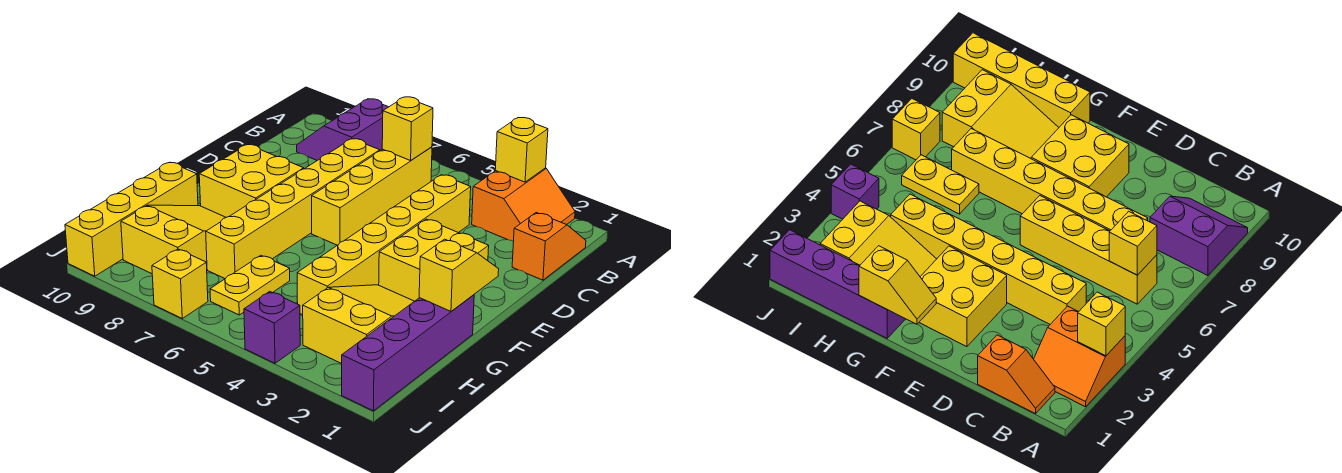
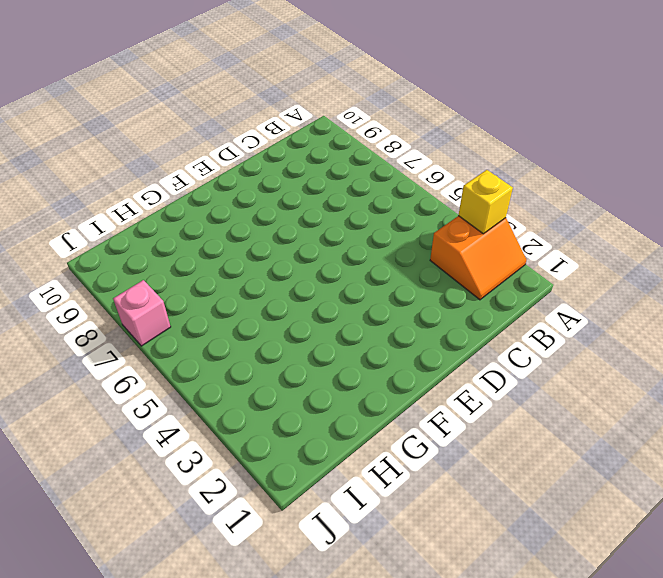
pink brick J7 level 1 -> yellow brick J7 level 1
none -> purple slope A8:B9 level 1 top 8
none -> orange slope B1:C1 level 1 top C
none -> yellow brick B6:E6 level 1

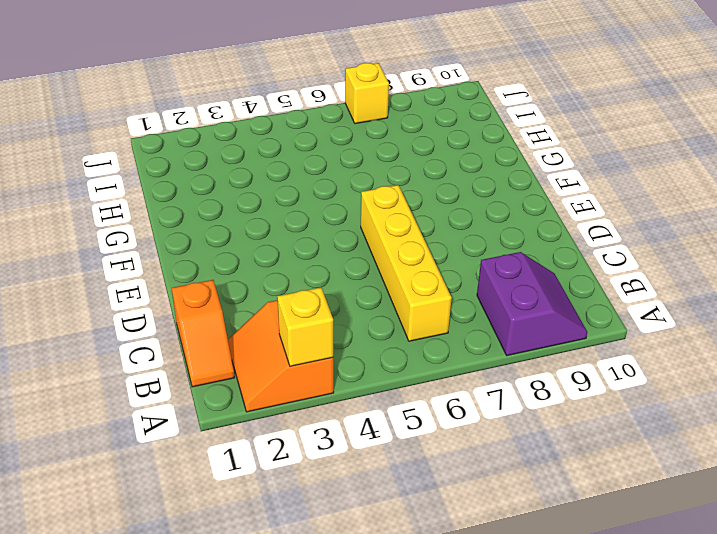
none -> yellow brick C4:H4 level 1
none -> yellow brick C7:H7 level 1
none -> yellow brick E2:F3 level 1

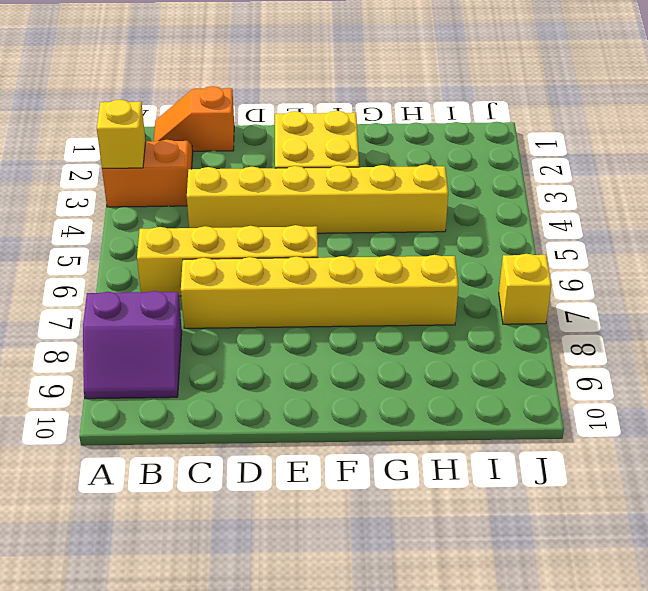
none -> yellow brick E8:F9 level 1
none -> purple brick G1:J1 level 1
none -> yellow slope G2:I3 level 1 top I

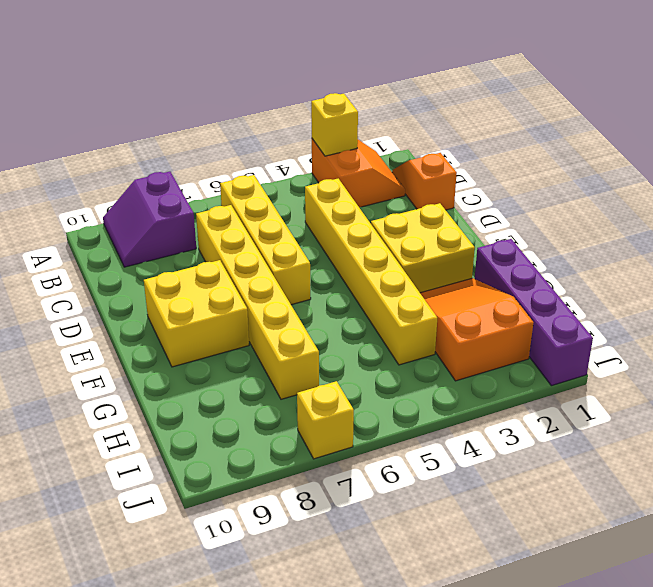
orange slope G2:I3 level 1 top I -> yellow slope G2:I3 level 1 top I
none -> yellow slope G8:I9 level 1 top I
none -> yellow brick G10:J10 level 1
none -> yellow plate H6:I6 level 1

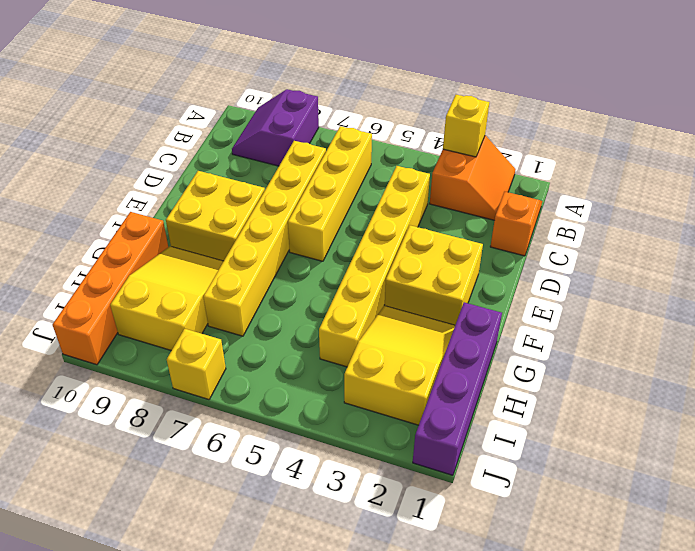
orange brick G10:J10 level 1 -> yellow brick G10:J10 level 1
none -> yellow plate H6:I6 level 1
none -> purple brick J4 level 1
none -> yellow brick B6 level 2

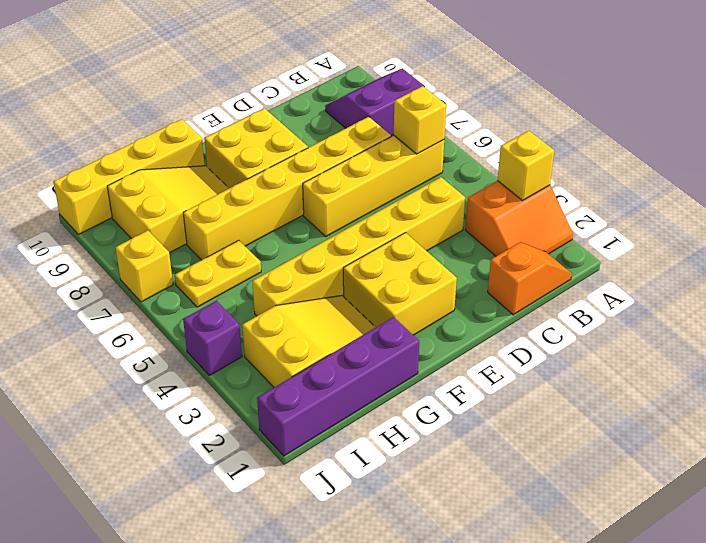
none -> yellow slope F1:G1 level 2 top G

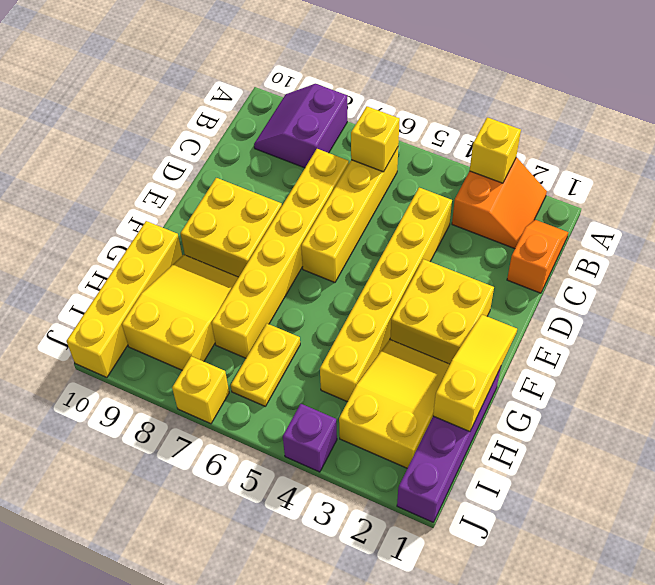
yellow slope F1:H1 level 2 top H -> yellow slope F1:G1 level 2 top G

